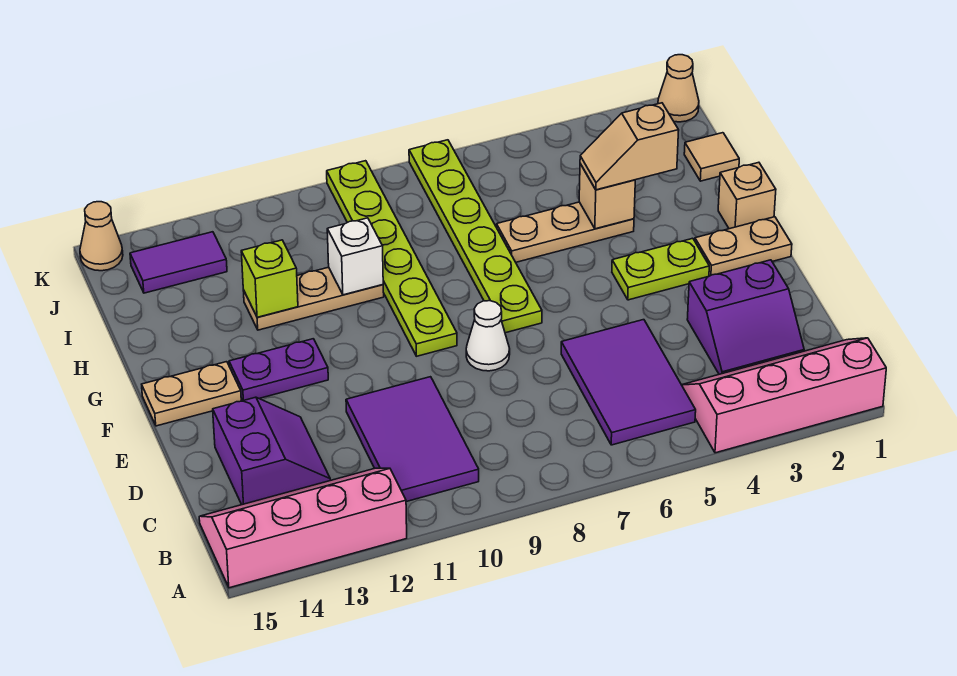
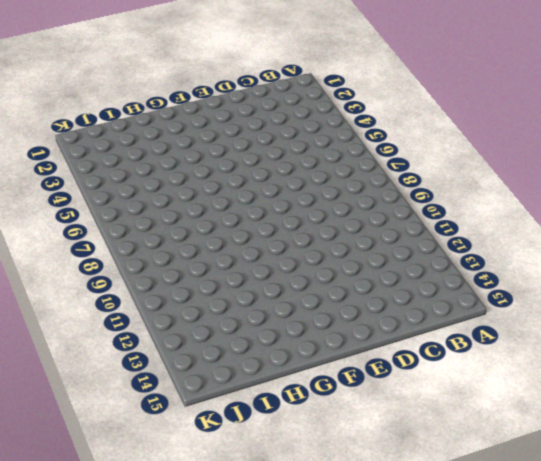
none -> pink slope A1:B4 level 1 top A
none -> pink slope A12:B15 level 1 top A
none -> purple tile B5:D6 level 1

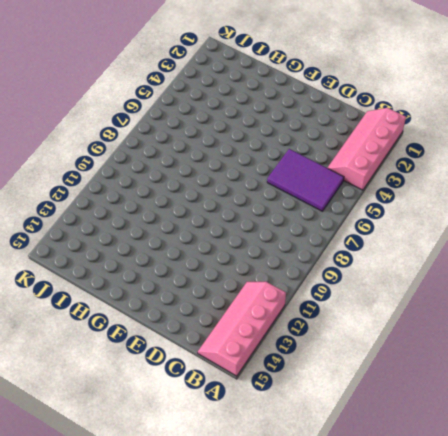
none -> purple tile B10:D11 level 1
none -> purple slope C2:D3 level 1 top D
none -> purple slope C13:D14 level 1 top 14

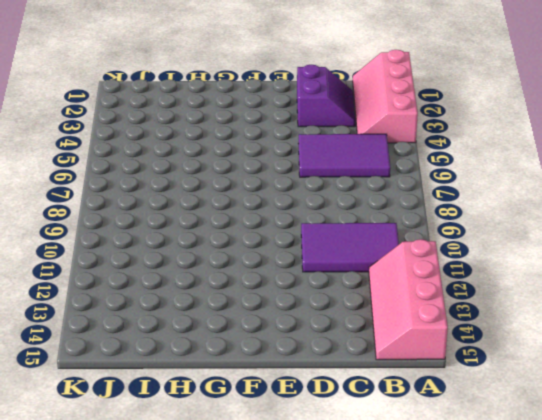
none -> purple slope C13:D14 level 1 top 14
none -> white cone E8 level 1
none -> tan plate F1:F2 level 1

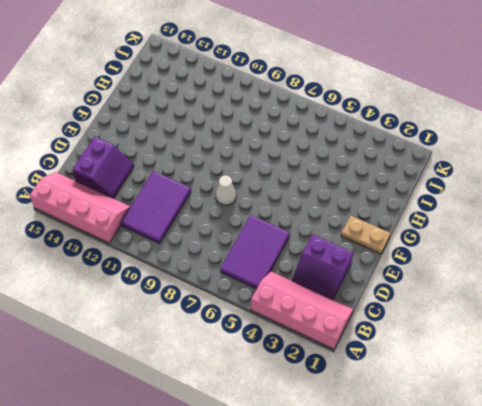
none -> lime plate F3:F4 level 1
none -> lime plate F7:K7 level 1
none -> lime plate F9:K9 level 1

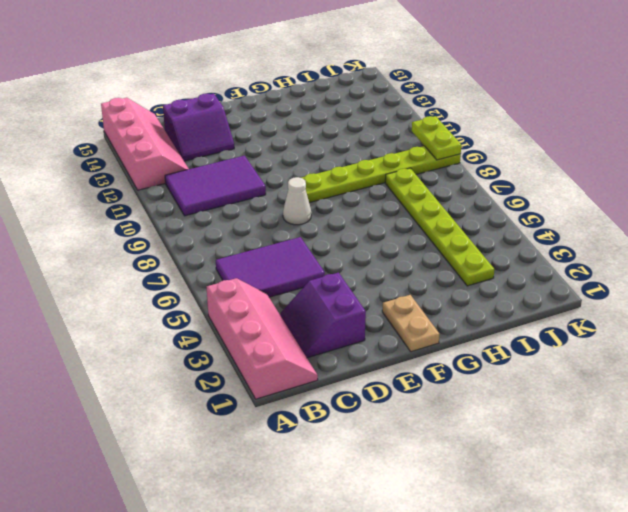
lime plate I3:I8 level 1 -> lime plate F7:K7 level 1
lime plate K9:K10 level 2 -> lime plate F3:F4 level 1
none -> purple plate F12:F13 level 1
none -> tan plate F14:F15 level 1
none -> tan brick G1 level 1

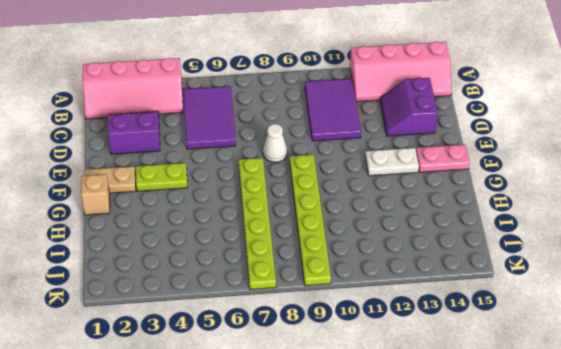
white plate F12:F13 level 1 -> purple plate F12:F13 level 1
pink plate F14:F15 level 1 -> tan plate F14:F15 level 1
none -> tan plate H4:H6 level 1
none -> tan plate H10:H12 level 1
none -> tan tile I1 level 1

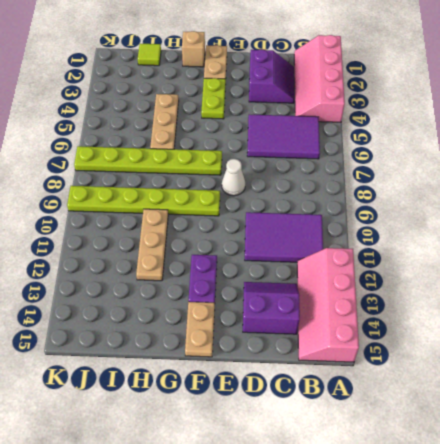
lime tile I1 level 1 -> tan tile I1 level 1
none -> purple tile J13:J14 level 1
none -> tan cone K1 level 1
none -> tan cone K15 level 1

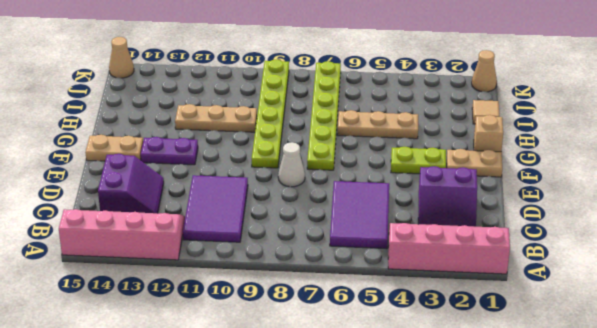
none -> purple tile J13:J14 level 1
none -> tan brick H4 level 2
none -> white brick H10 level 2

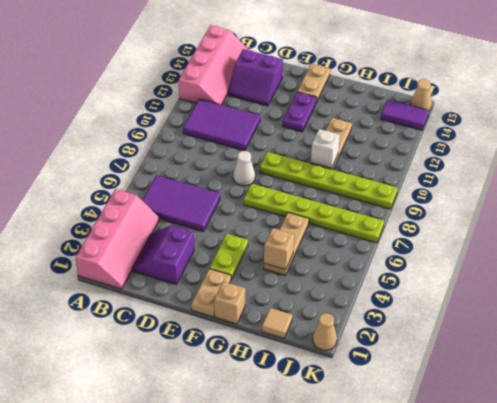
purple tile J14:K14 level 1 -> purple tile J13:J14 level 1
none -> lime brick H12 level 2
none -> tan slope H3:H4 level 3 top 3

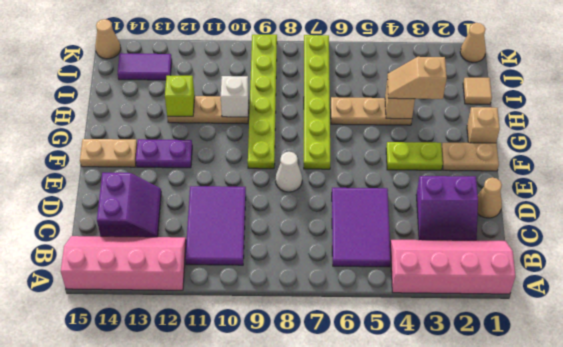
tan cone D1 level 1 -> none

